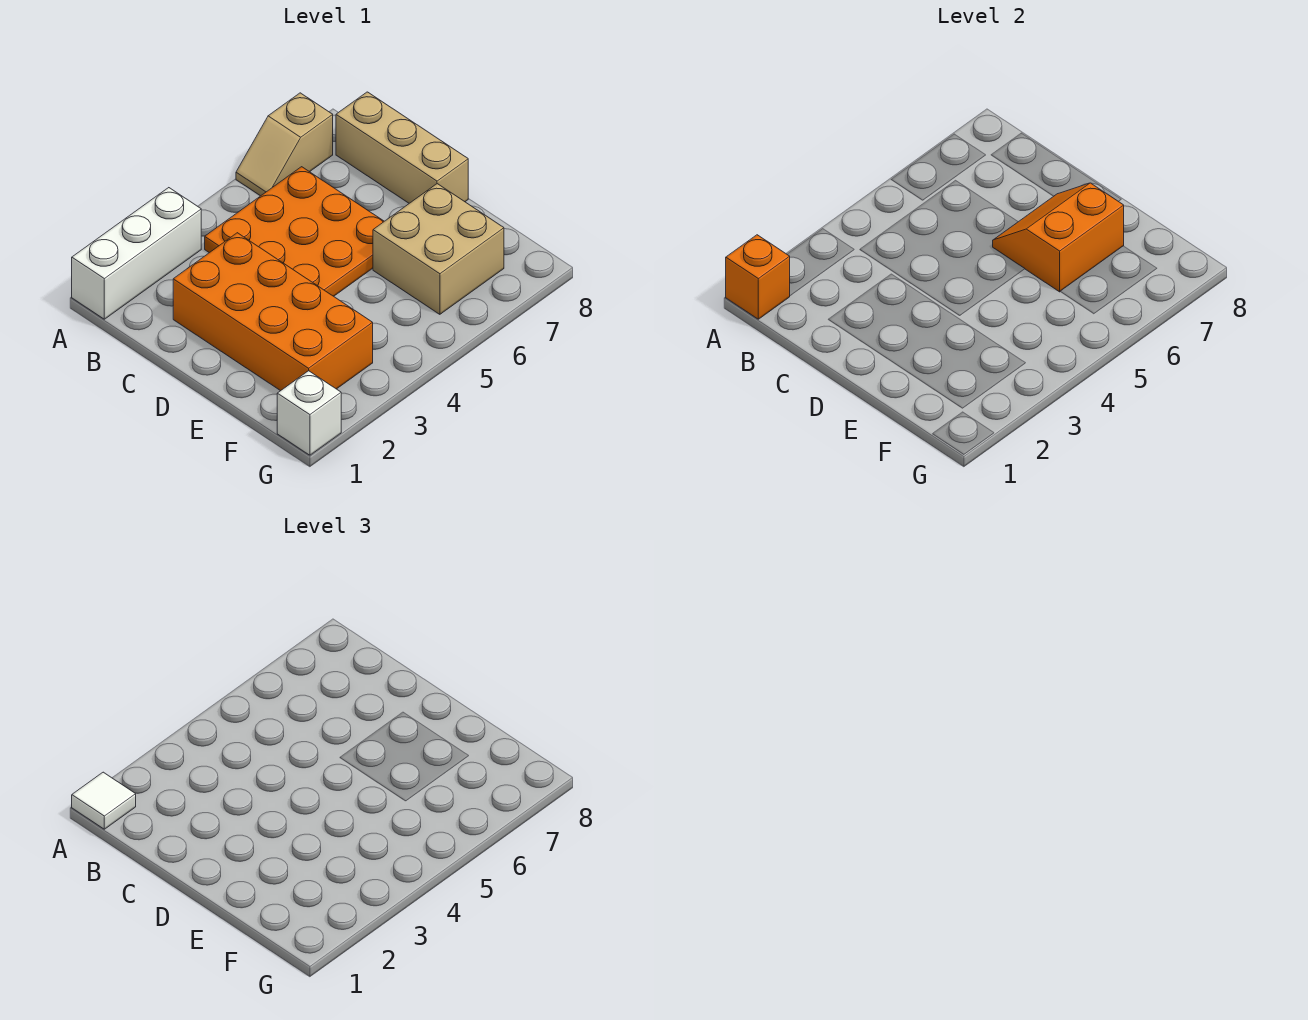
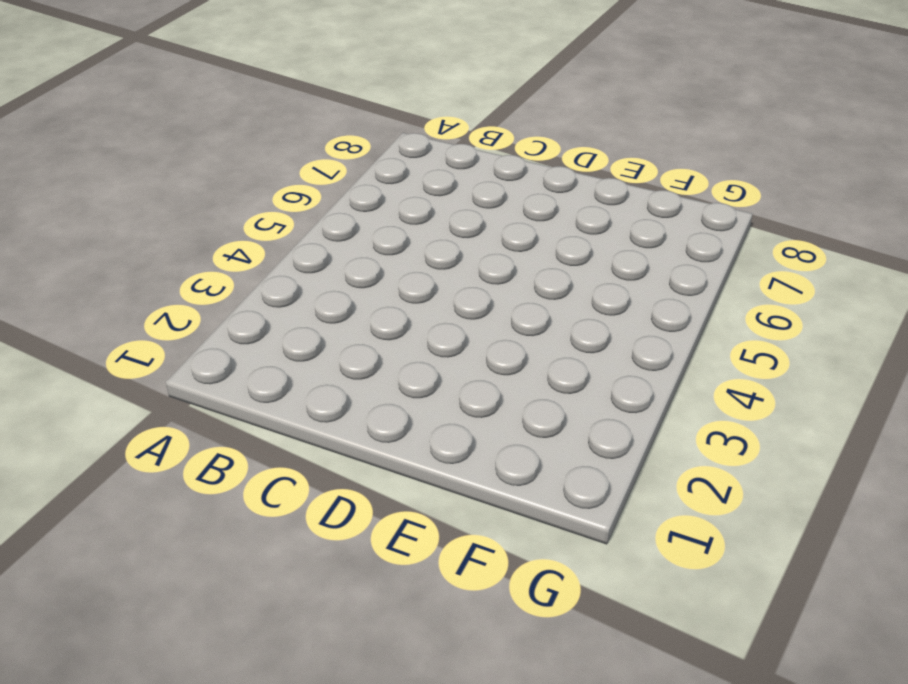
none -> white brick A1:A3 level 1
none -> tan slope A6:A7 level 1 top 7

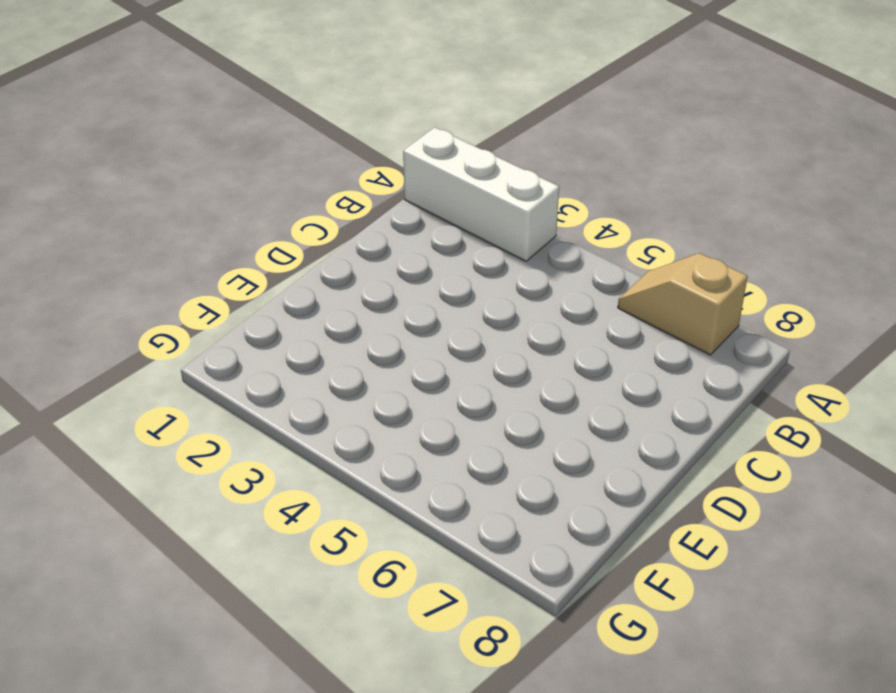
none -> orange plate B4:D6 level 1
none -> tan brick B8:D8 level 1

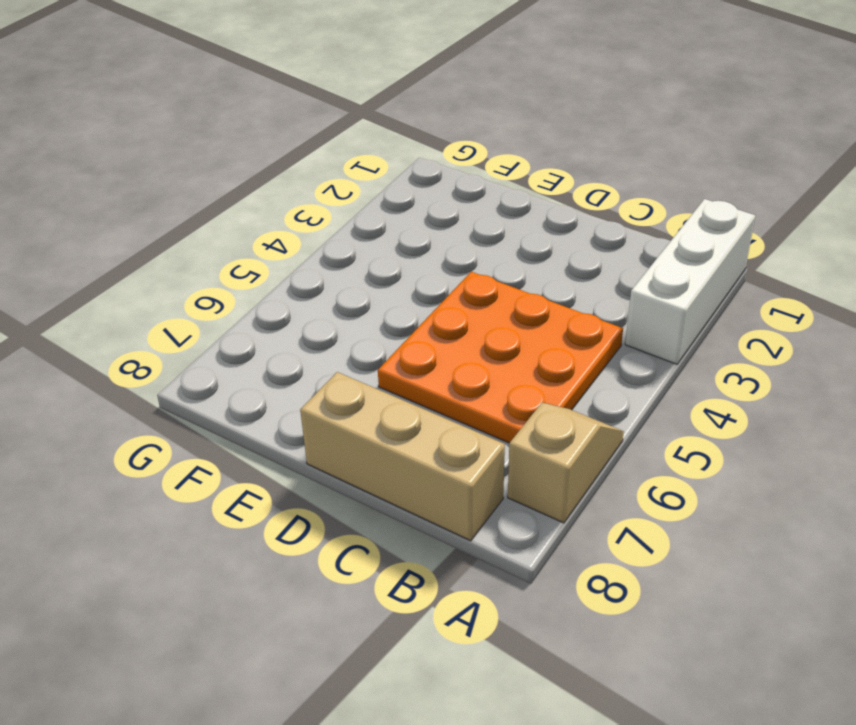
none -> orange brick C2:F3 level 1
none -> tan brick E6:F7 level 1

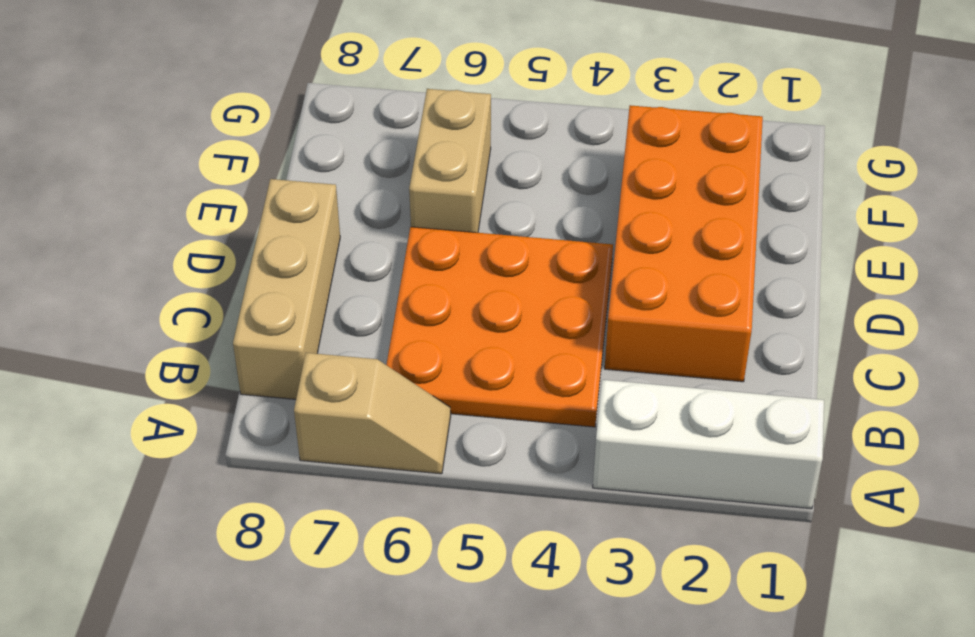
tan brick E6:F6 level 1 -> tan brick E6:F7 level 1
none -> white brick G1 level 1
none -> orange brick A1 level 2

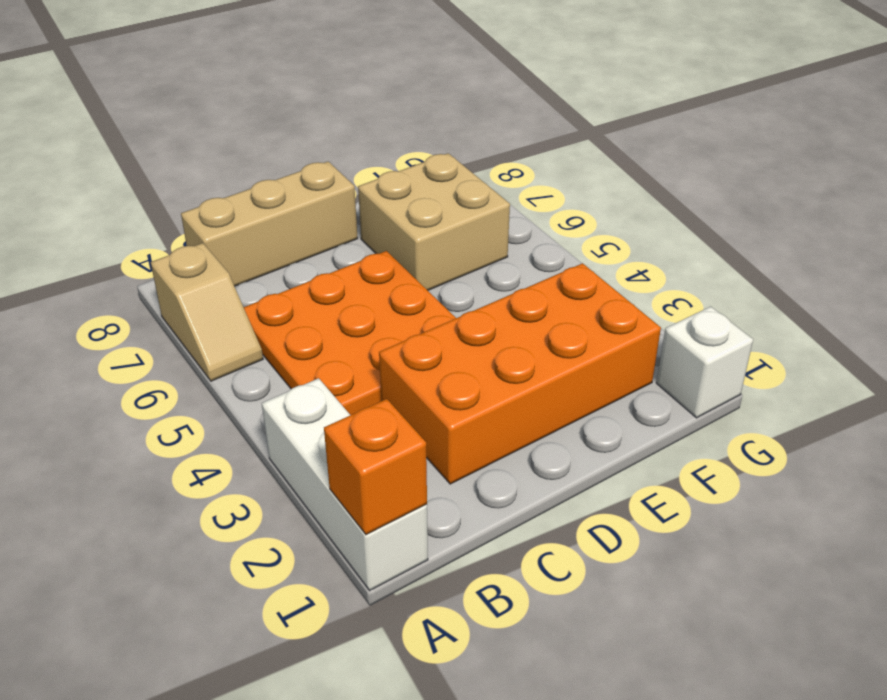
none -> orange slope D6:E7 level 2 top E
none -> white tile A1 level 3

